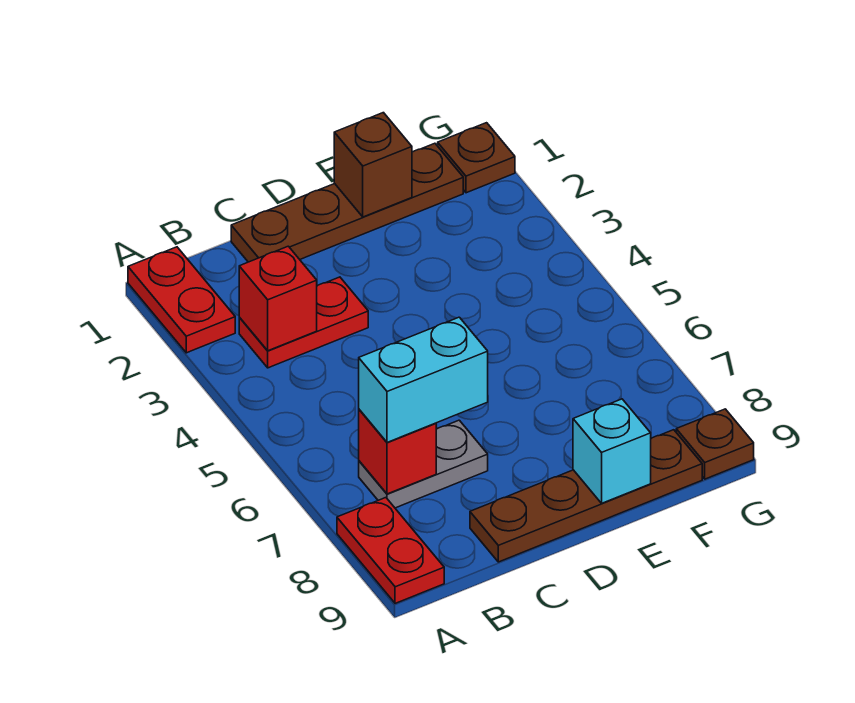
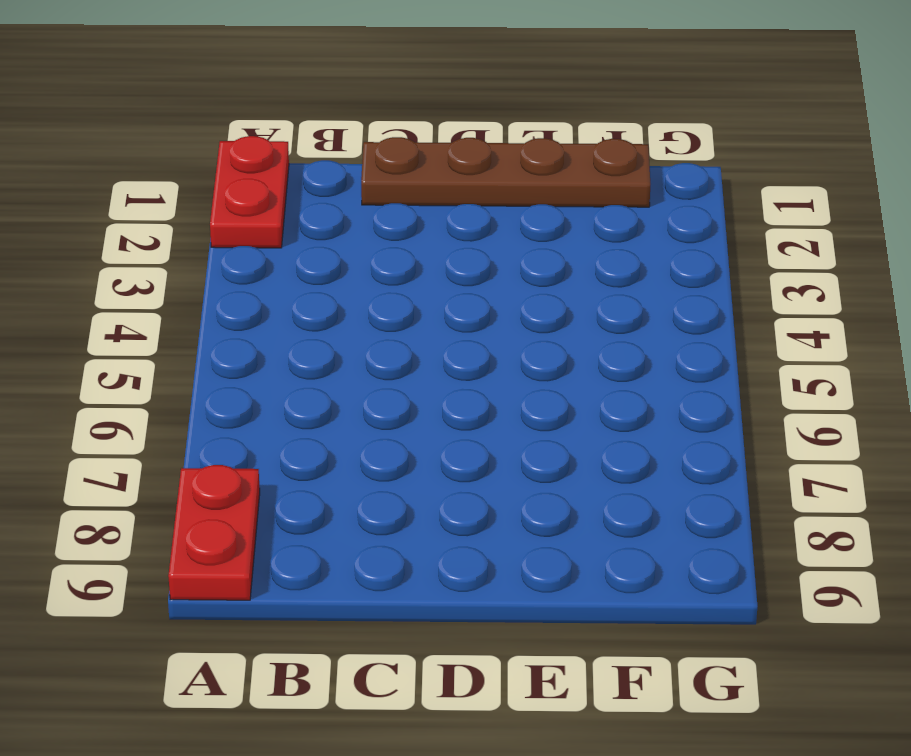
none -> red plate B3:C3 level 1
none -> grey plate B7:C7 level 1
none -> brown plate C9:F9 level 1

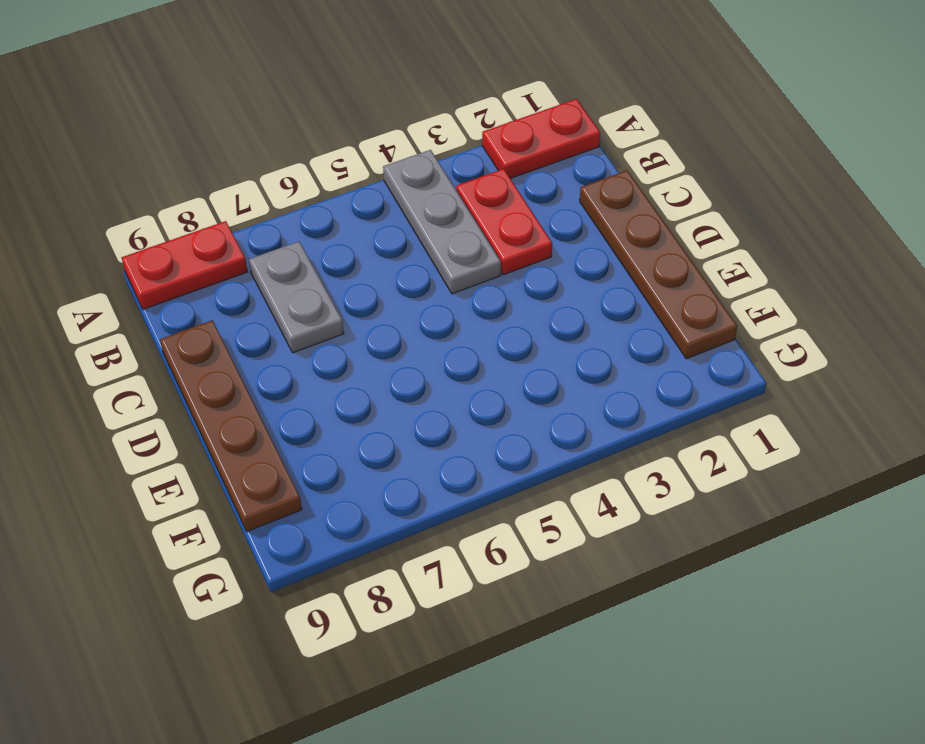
grey plate A4:C4 level 1 -> none
none -> brown plate G1 level 1
none -> brown plate G9 level 1
none -> red brick B3 level 2

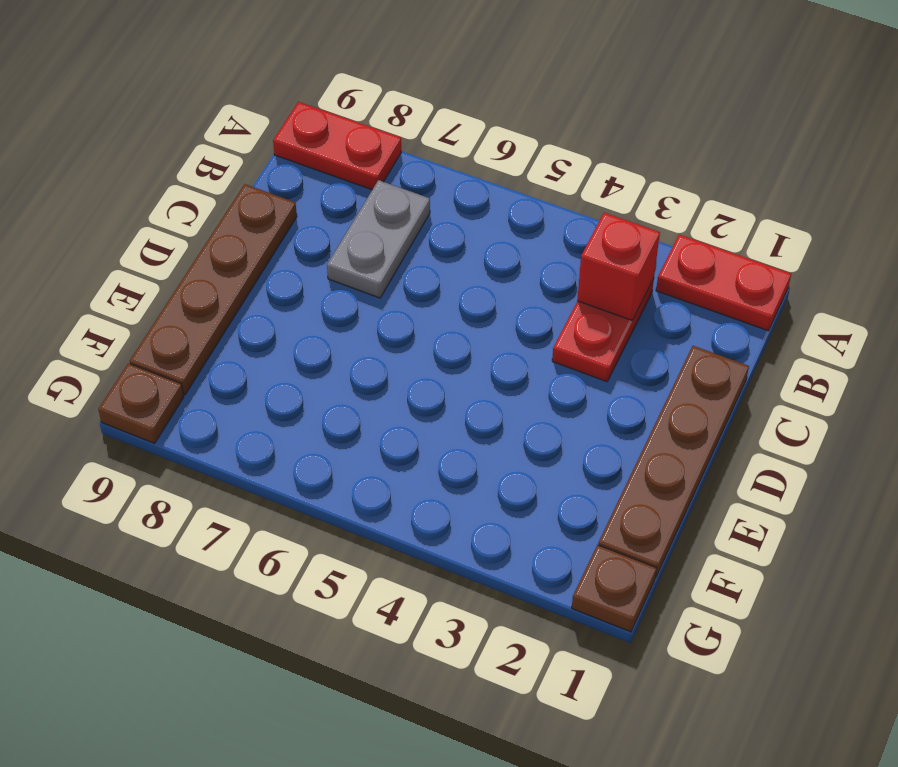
none -> red brick B7 level 2
none -> brown brick E1 level 2
none -> cyan brick E9 level 2

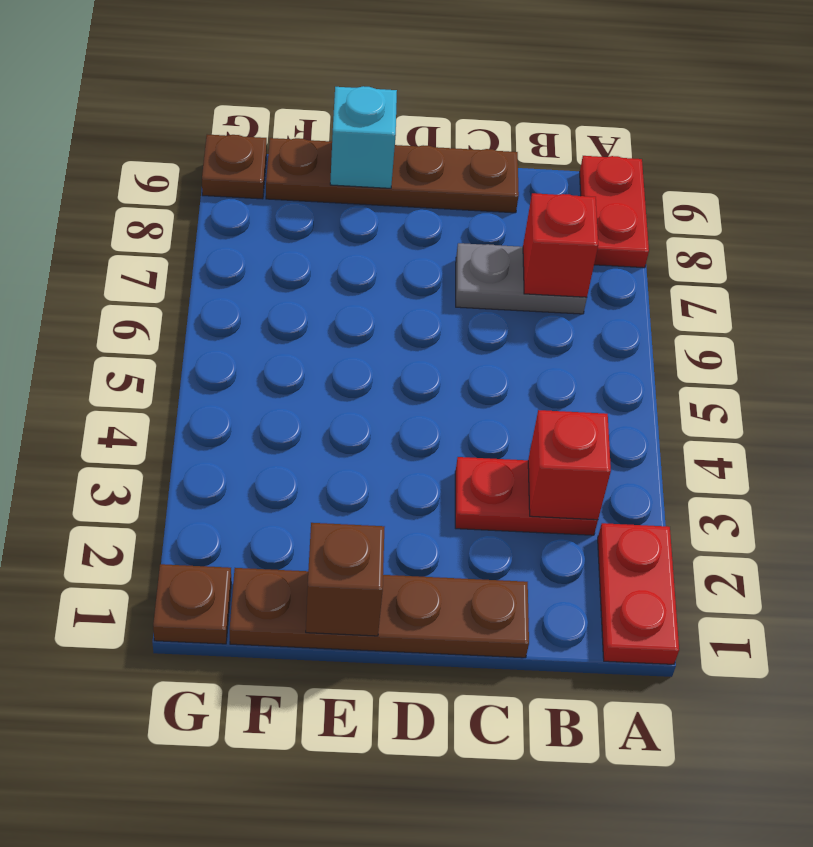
none -> cyan brick B7:C7 level 3

